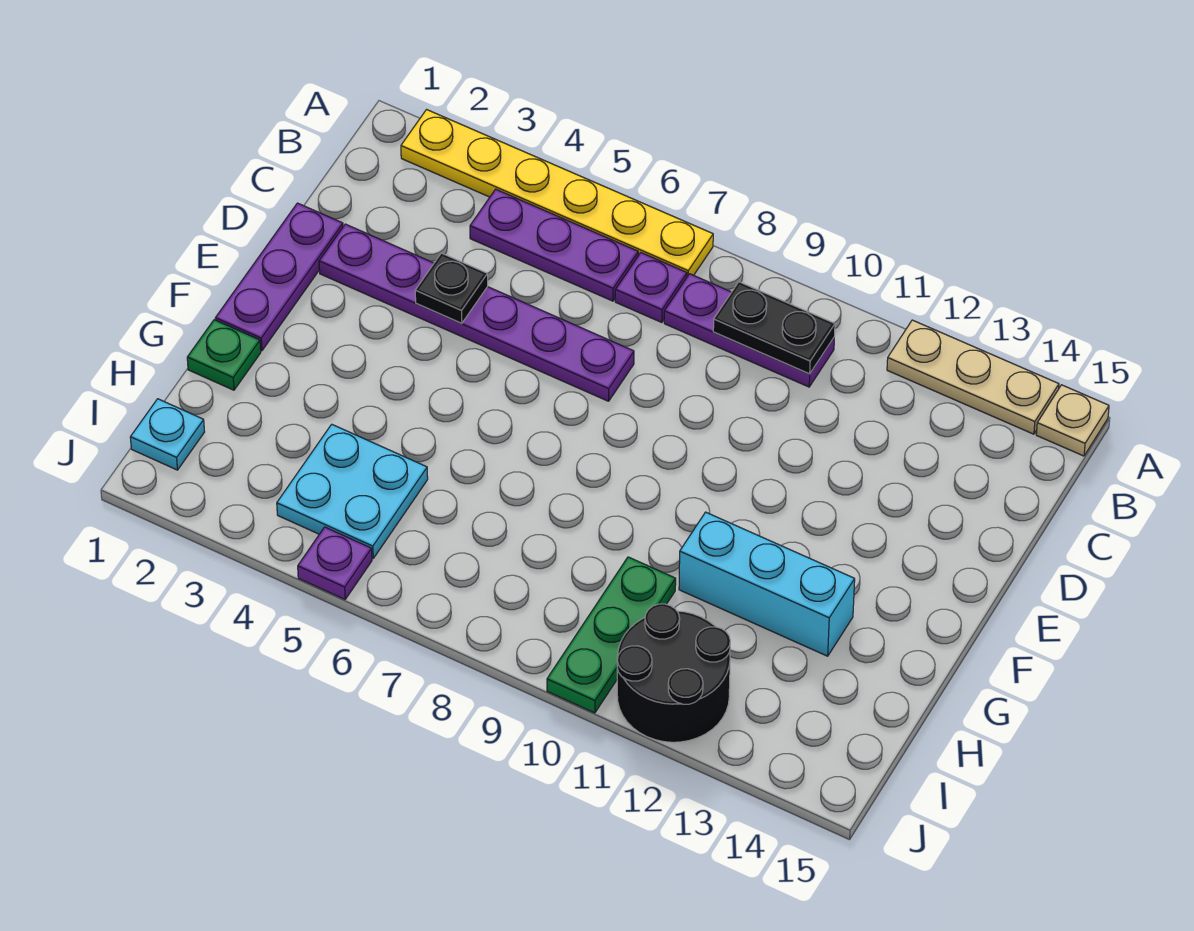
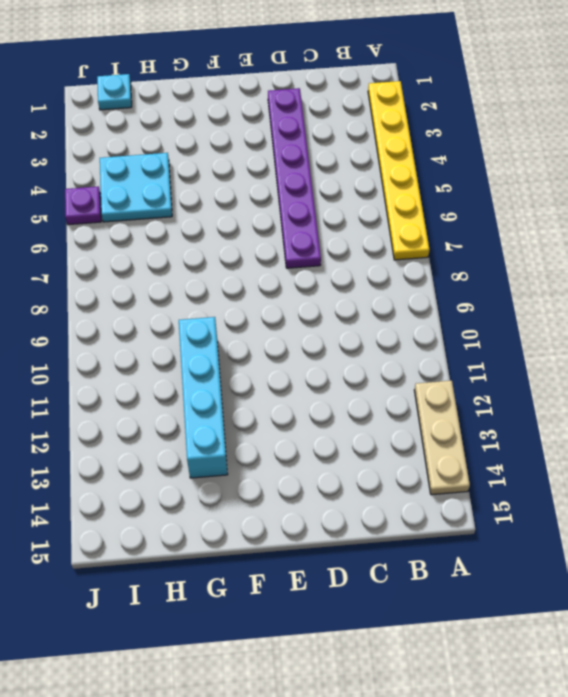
cyan brick G10:G13 level 1 -> cyan brick G11:G13 level 1
none -> tan plate A15 level 1
none -> purple plate B4:B6 level 1
none -> purple plate B7 level 1

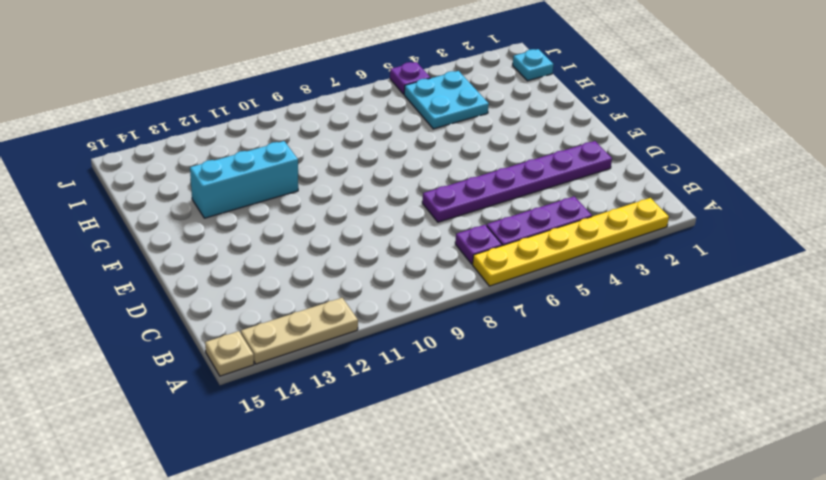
none -> purple plate B8:B10 level 1
none -> purple plate D1:F1 level 1
none -> green plate G1 level 1

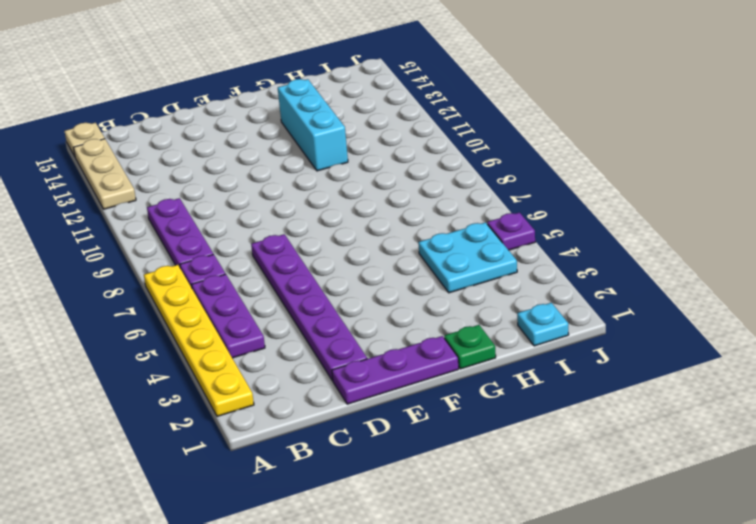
none -> green plate H10:J10 level 1
none -> black round brick I11:J12 level 1
none -> black plate B9:B10 level 2

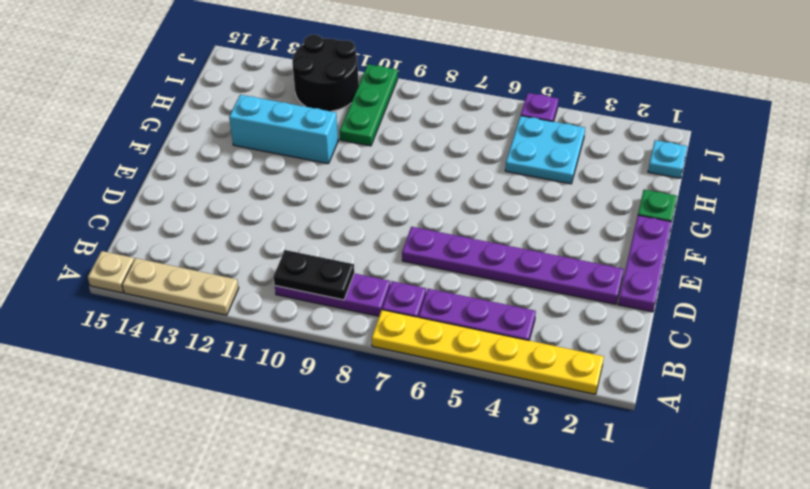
none -> black plate D4 level 2

